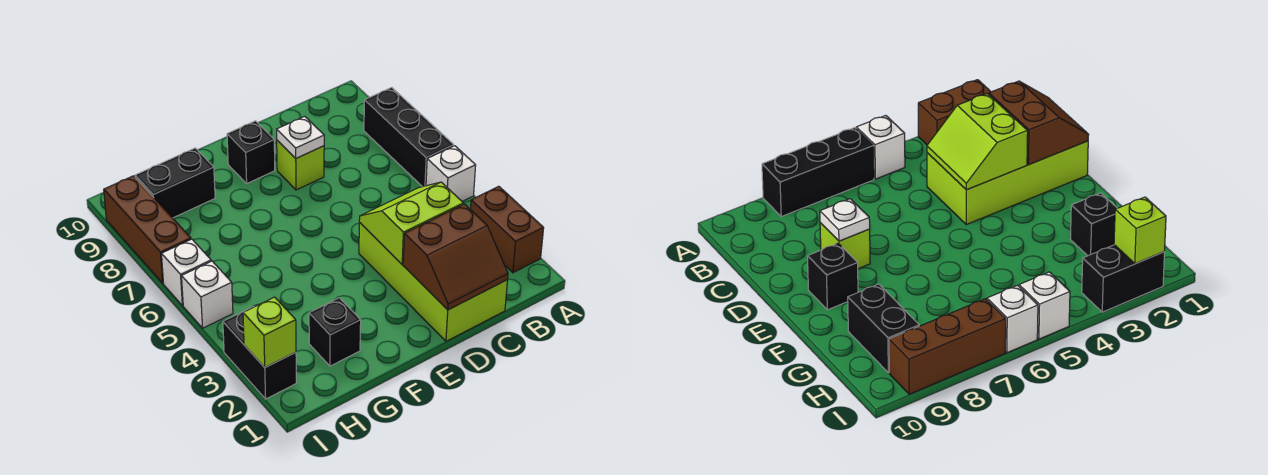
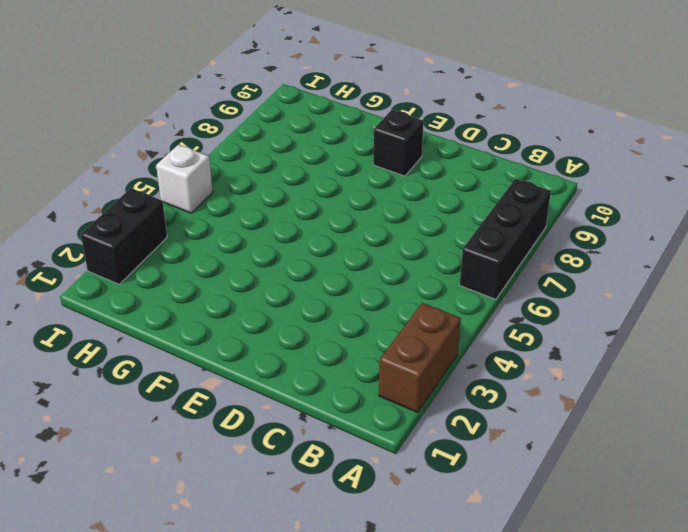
none -> white brick A5 level 1
none -> lime brick C1:D4 level 1
none -> lime brick D8 level 1

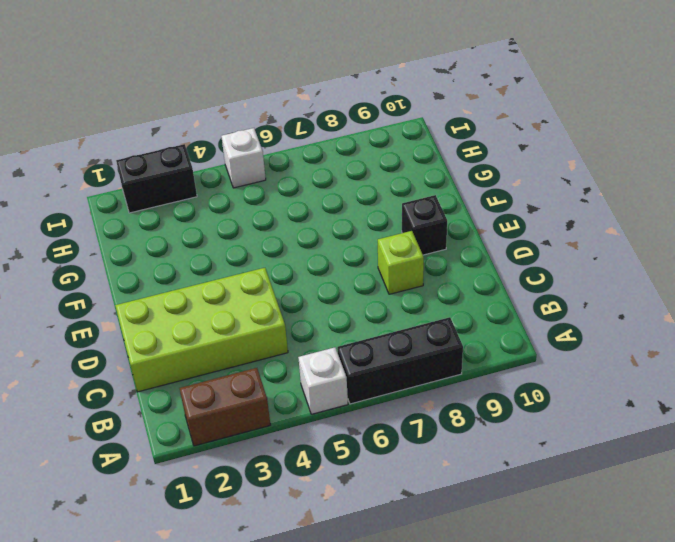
none -> black brick G2 level 1
none -> black brick G9:H9 level 1
none -> white brick I6 level 1

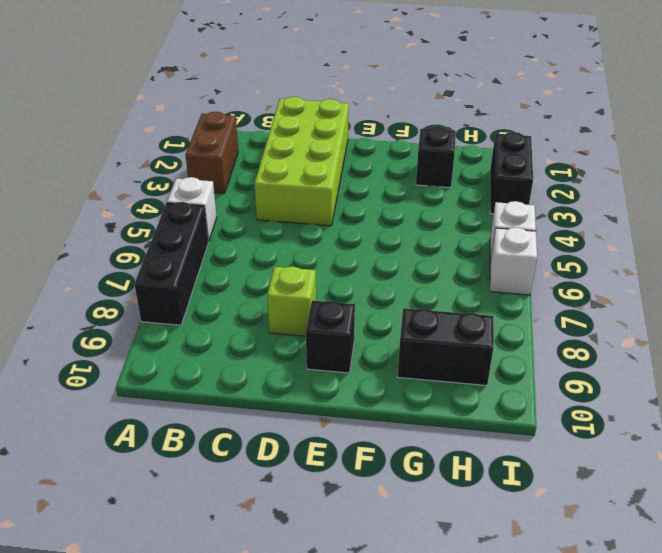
none -> brown brick I7:I9 level 1
none -> brown slope C1:D2 level 2 top 2
none -> lime slope C3:D4 level 2 top 3

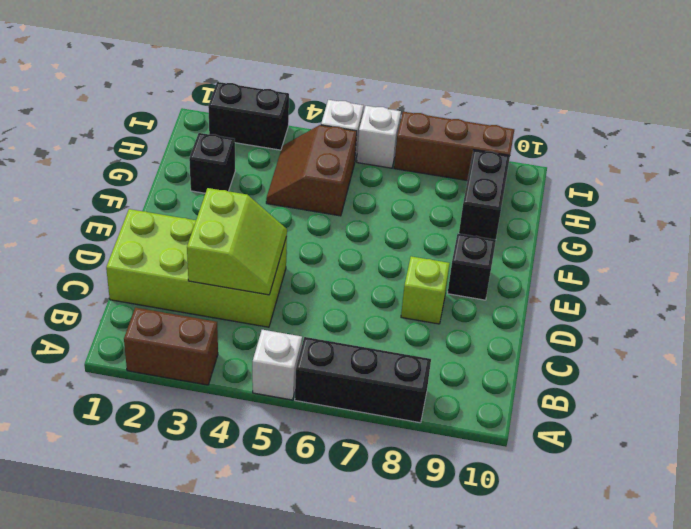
brown slope G4:H5 level 1 top 5 -> brown slope C1:D2 level 2 top 2
none -> white plate D8 level 2
none -> lime brick I2 level 2

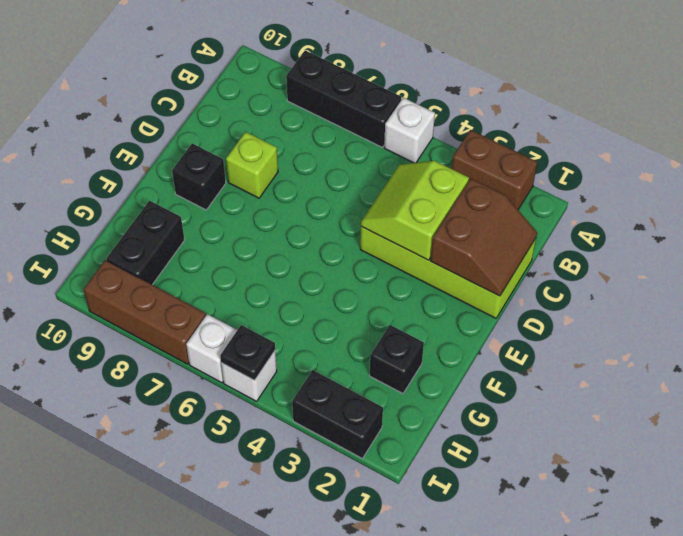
black plate I5 level 2 -> none
none -> white plate D8 level 2
none -> lime brick I2 level 2

